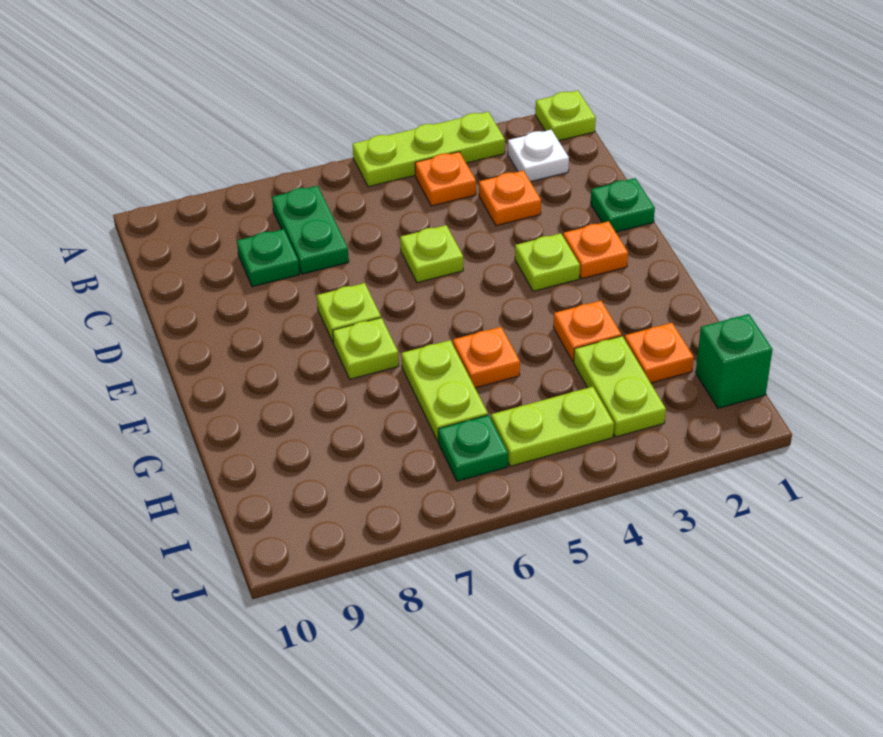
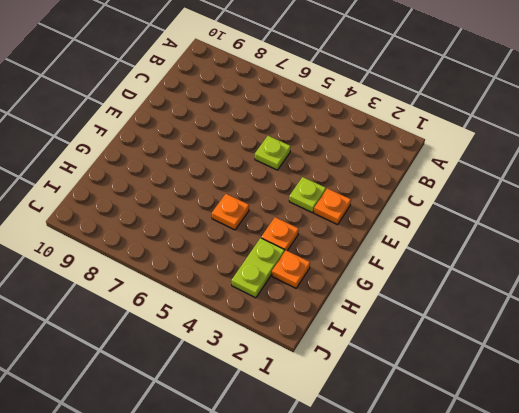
none -> lime plate A1 level 1
none -> lime plate A3:A5 level 1
none -> white plate B2 level 1

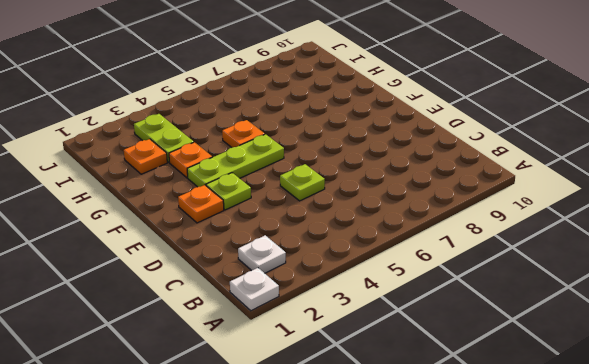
white plate A1 level 1 -> lime plate A1 level 1
lime plate F3:F5 level 1 -> lime plate A3:A5 level 1
none -> orange plate B4 level 1
none -> green plate B7:C7 level 1
none -> orange plate C3 level 1

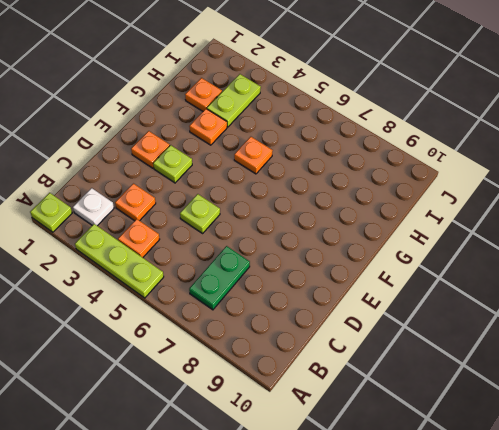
none -> green plate C8 level 1
none -> green plate D1 level 1
none -> lime plate E7 level 1

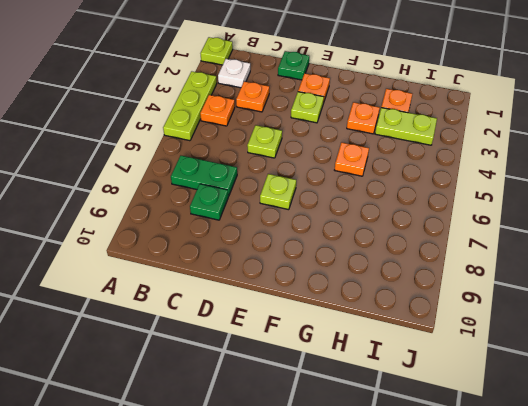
none -> lime plate F7 level 1
none -> lime plate G6:H6 level 1
none -> green brick I1 level 1

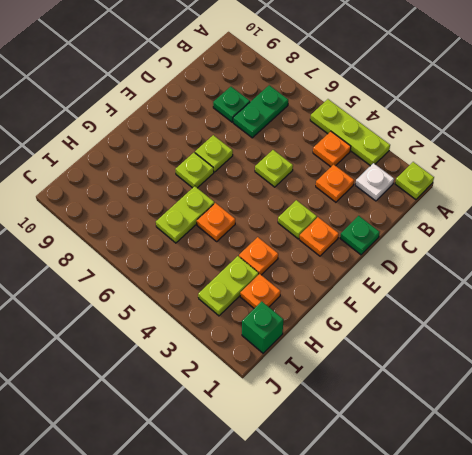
none -> lime plate I4:I5 level 1
none -> green plate I6 level 1

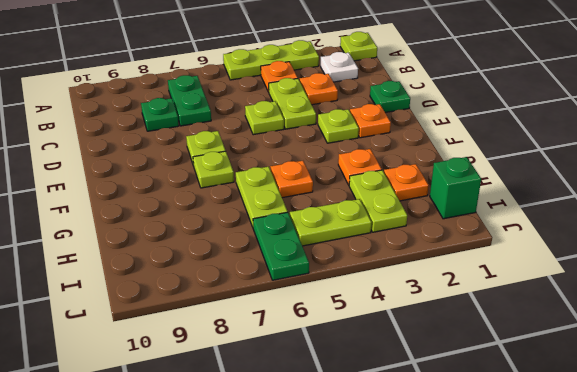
lime plate C4:D4 level 1 -> none
green plate I6:J6 level 1 -> green plate I6 level 1

